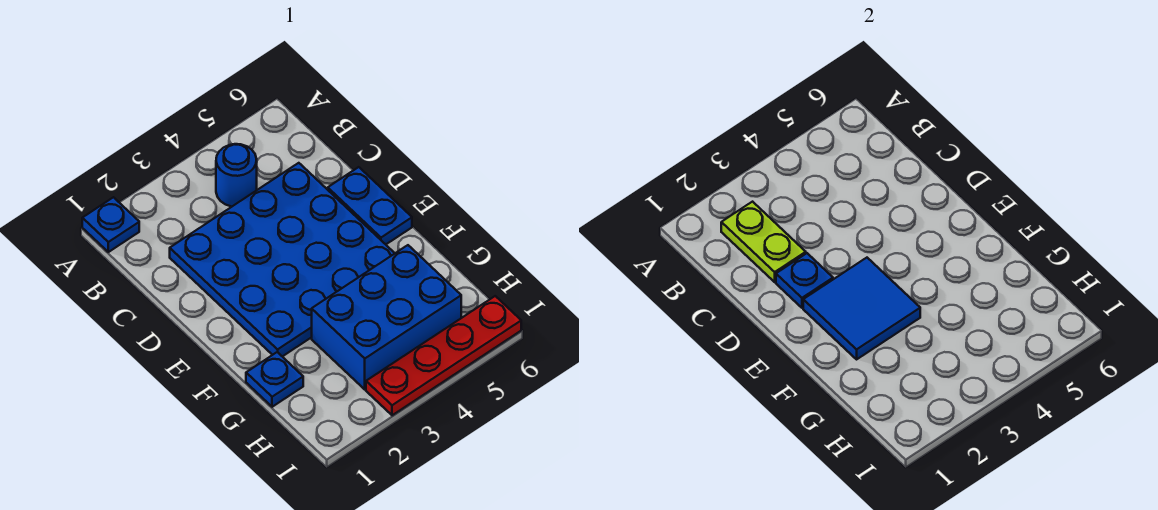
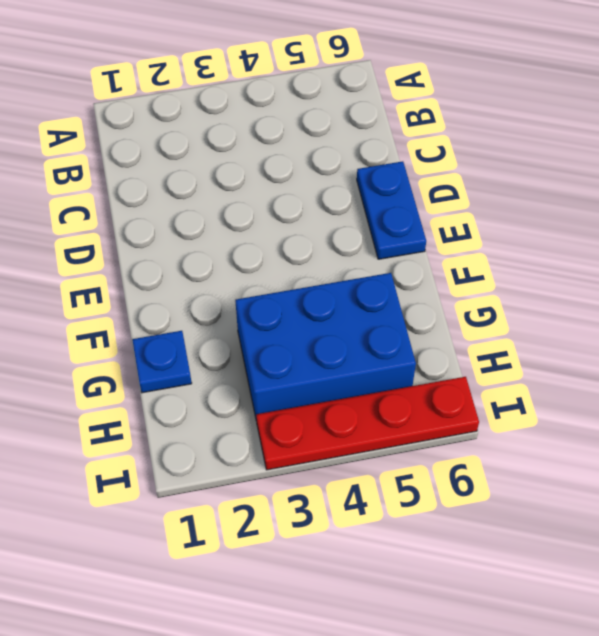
none -> blue plate A1 level 1
none -> blue round brick B4 level 1

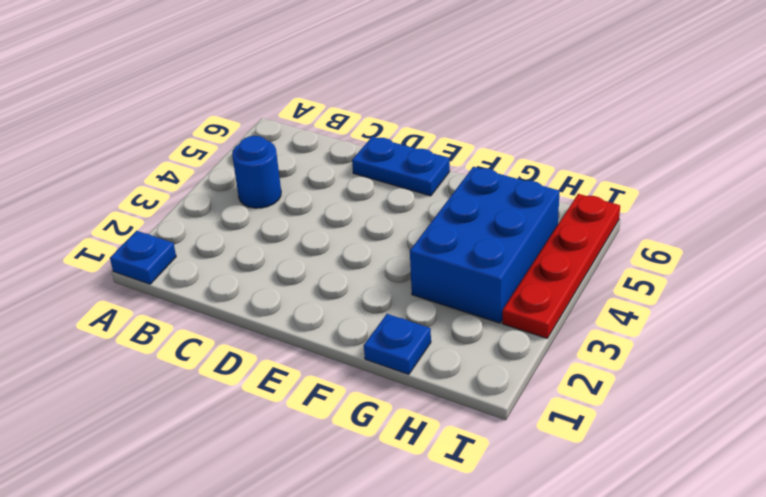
none -> blue plate C2:F5 level 1
none -> lime plate B2:C2 level 2

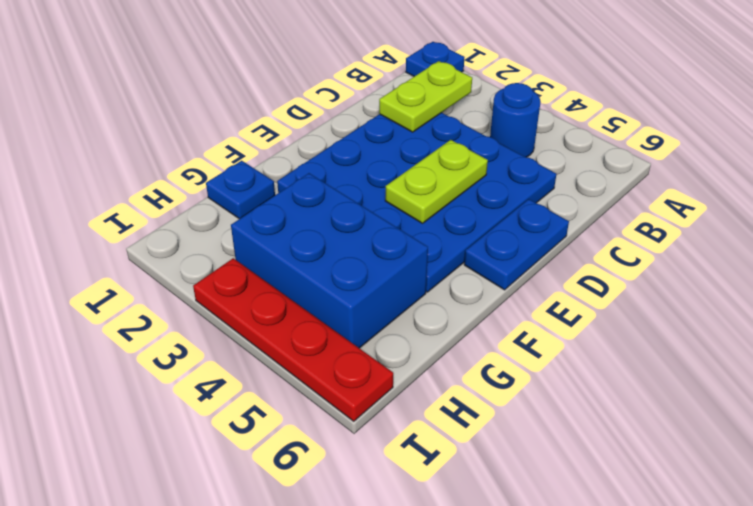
lime plate D4:E4 level 2 -> none
none -> blue plate D2 level 2
none -> blue tile E2:F3 level 2

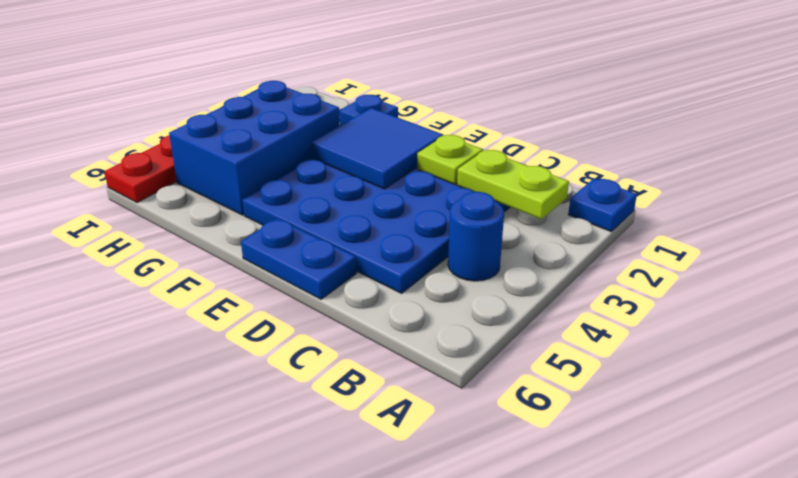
lime plate D2 level 2 -> blue plate D2 level 2

